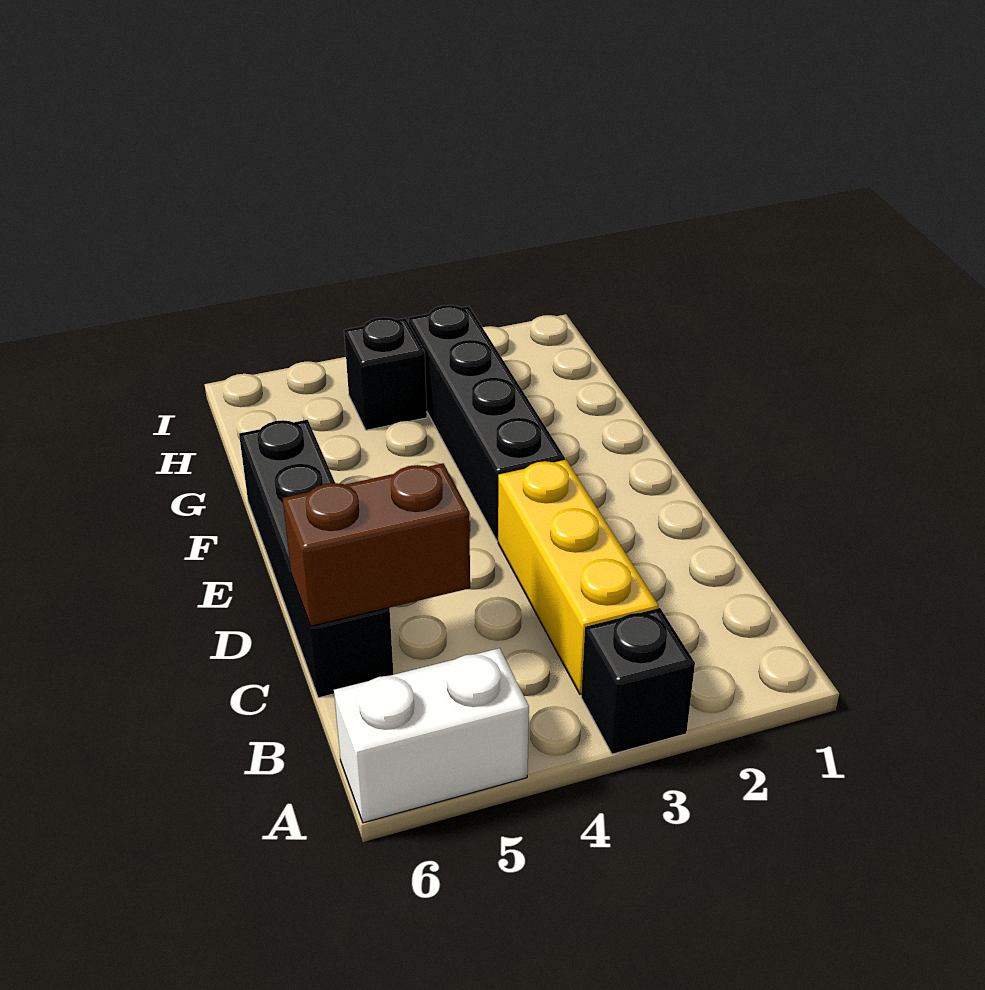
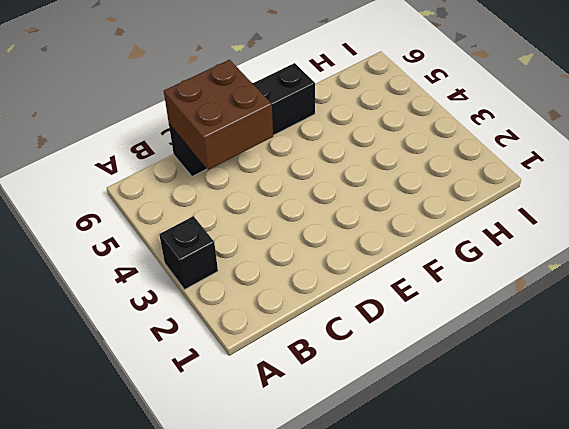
brown brick C5:D6 level 2 -> brown brick C5:C6 level 2
none -> white brick A5:A6 level 1
none -> yellow brick B3:D3 level 1

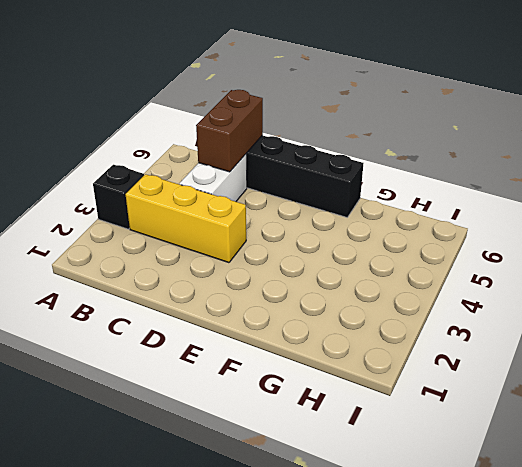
white brick C4:C5 level 1 -> white brick A5:A6 level 1
none -> black brick E3:H3 level 1
none -> black brick H4 level 1

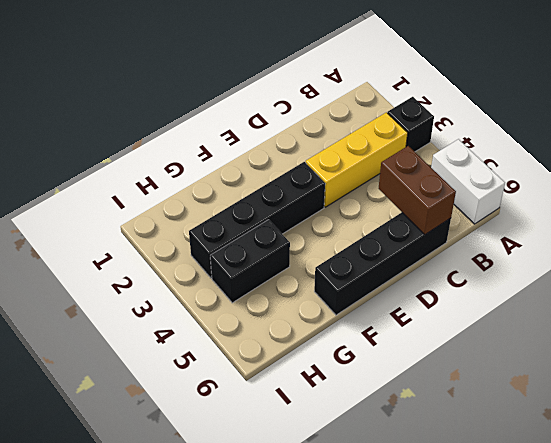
black brick G4:H4 level 1 -> black brick H4 level 1

